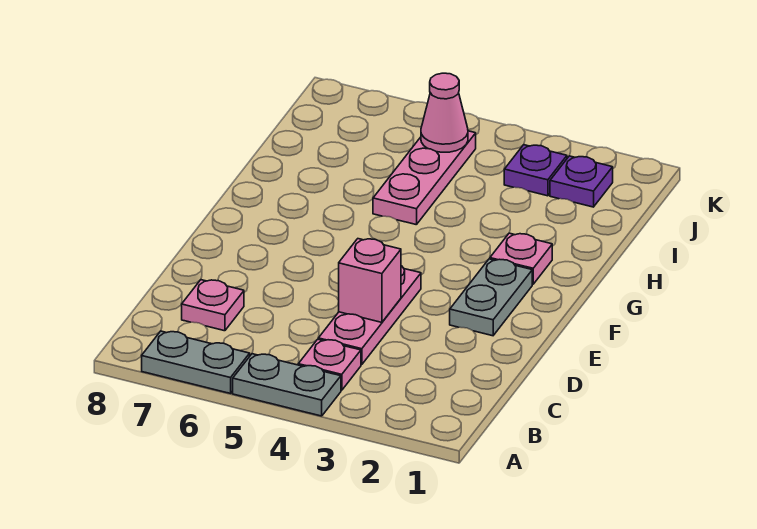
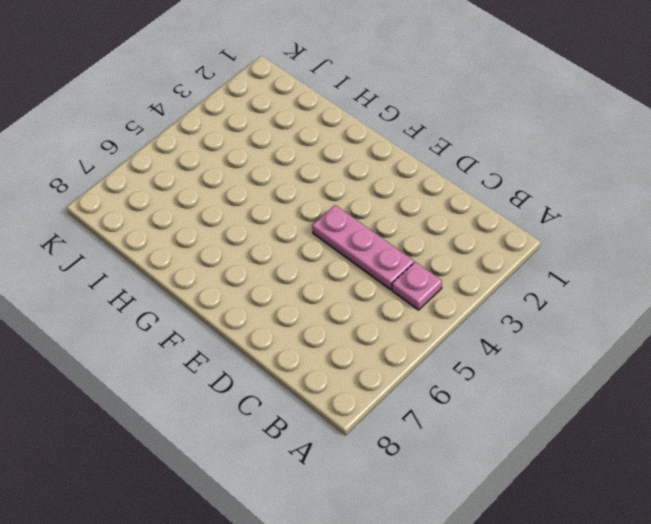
none -> grey plate A4:A5 level 1
none -> grey plate A6:A7 level 1
none -> pink plate C7 level 1

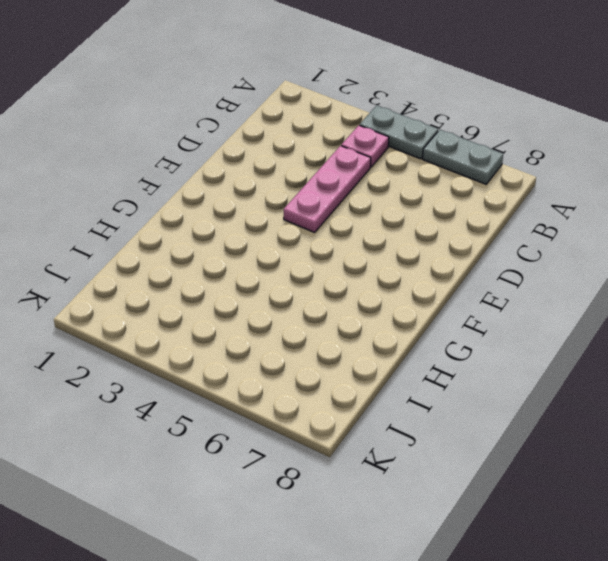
none -> pink plate C7 level 1
none -> grey plate E2:F2 level 1
none -> pink plate G2 level 1

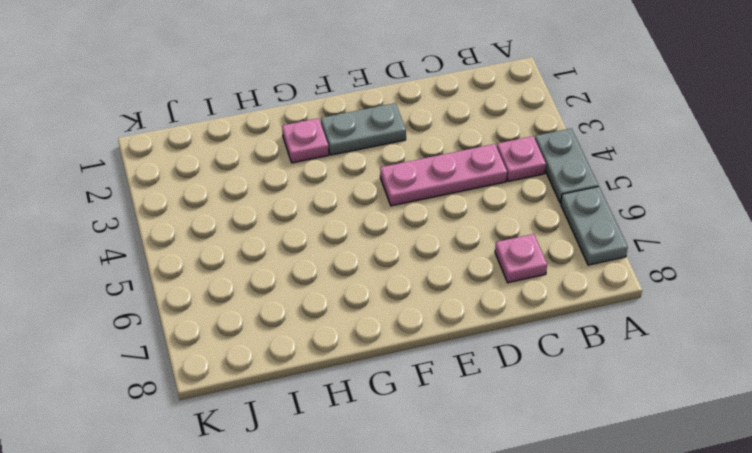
none -> pink plate H5:J5 level 1
none -> purple plate J2 level 1
none -> purple plate J3 level 1

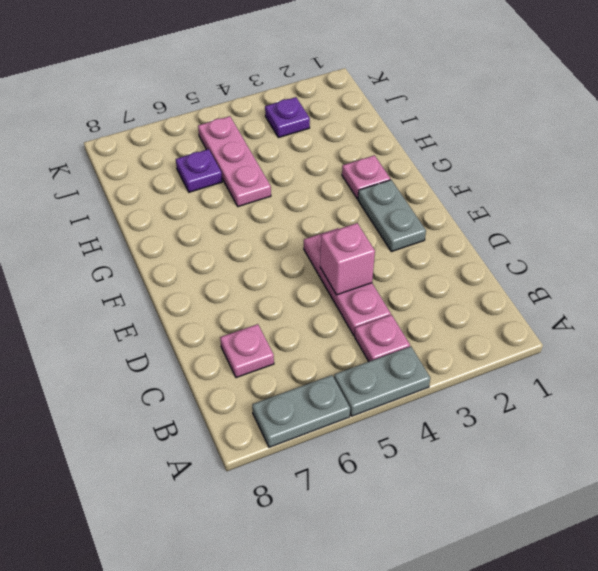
purple plate I6 level 1 -> purple plate J2 level 1
none -> pink cone J5 level 2

